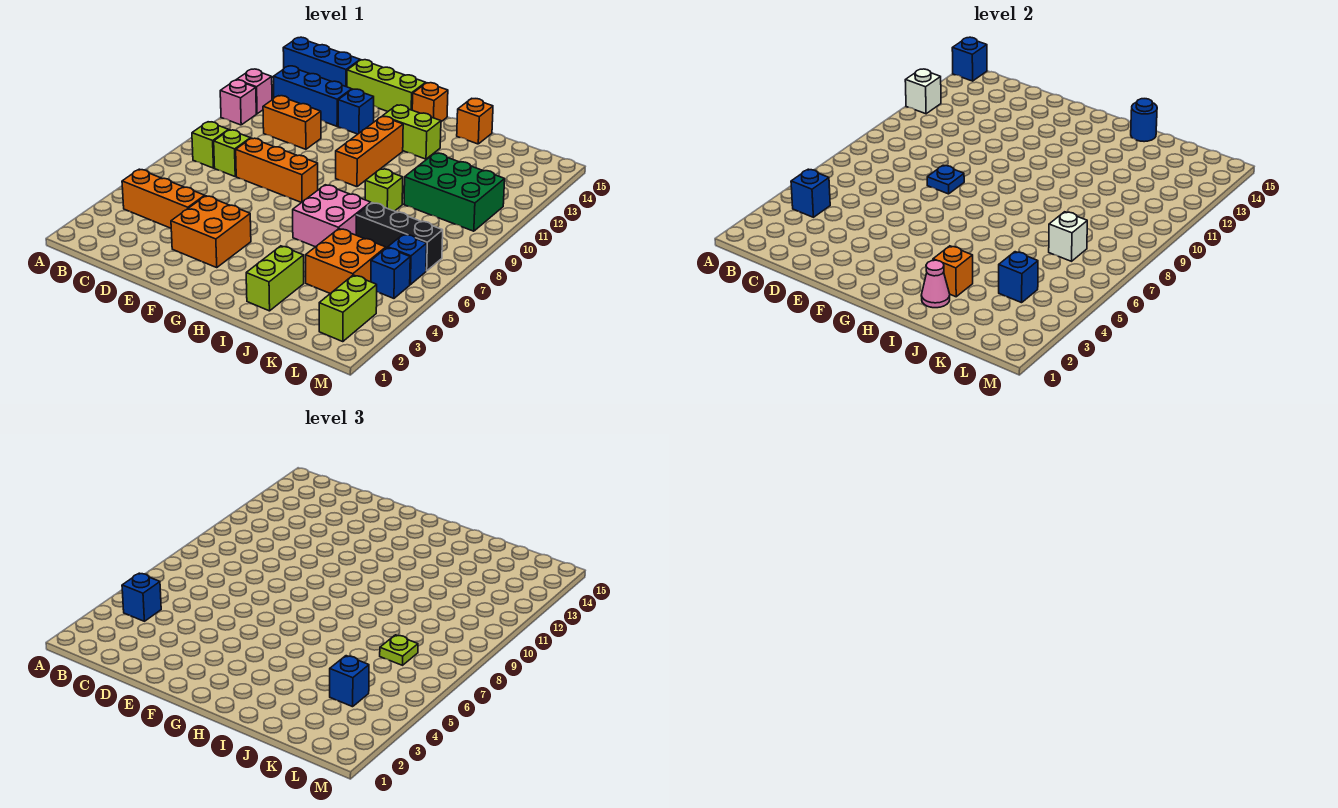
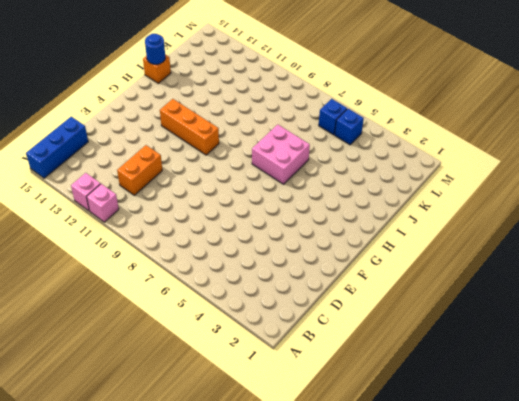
none -> orange brick B4:D4 level 1
none -> lime brick B8 level 1
none -> blue brick B13:D13 level 1
none -> lime brick C8 level 1

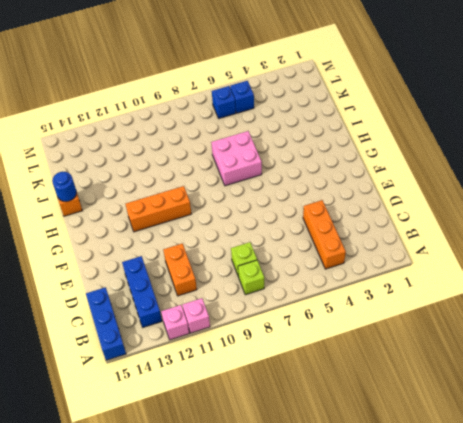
none -> orange brick D8:F8 level 1
none -> lime brick D15:F15 level 1
none -> orange brick E3:F4 level 1
none -> blue brick E13 level 1

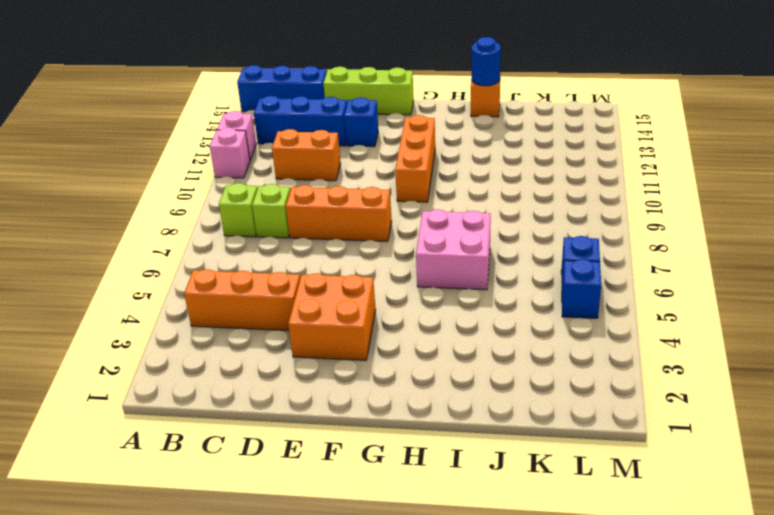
none -> lime brick G13:H13 level 1
none -> orange brick G15 level 1
none -> lime brick I2:I3 level 1
none -> lime brick I9 level 1

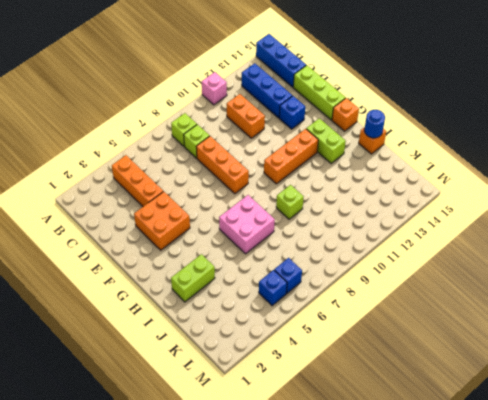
none -> pink brick A12 level 1
none -> orange brick J4:K5 level 1
none -> black brick J7:L7 level 1
none -> green brick J10:L11 level 1

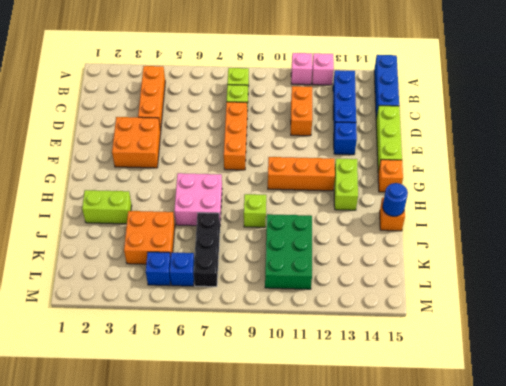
none -> lime brick L2:L3 level 1
none -> white brick A12 level 2
none -> blue brick A15 level 2
none -> blue brick B4 level 2

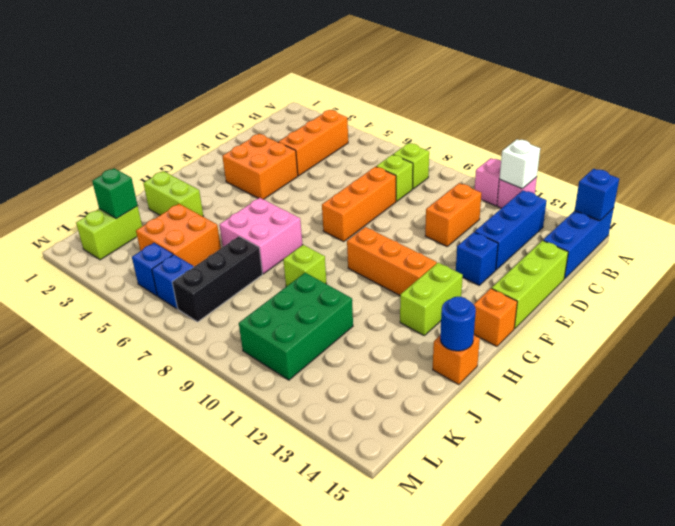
lime brick K2:L2 level 1 -> lime brick L2:L3 level 1
green brick K2 level 2 -> none
none -> blue brick B4 level 2
none -> blue plate E8 level 2
none -> pink cone I2 level 2
none -> orange brick I3 level 2

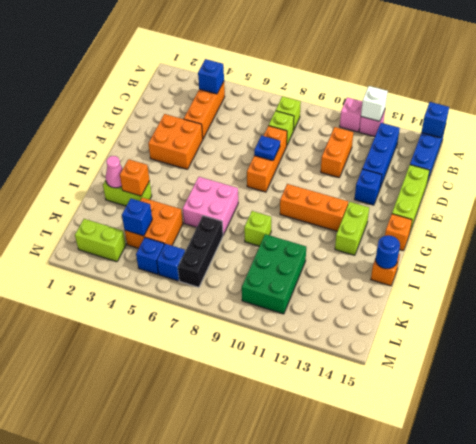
none -> white brick K7 level 2
none -> blue brick B4 level 3
none -> blue brick K4 level 3
none -> lime plate K7 level 3

